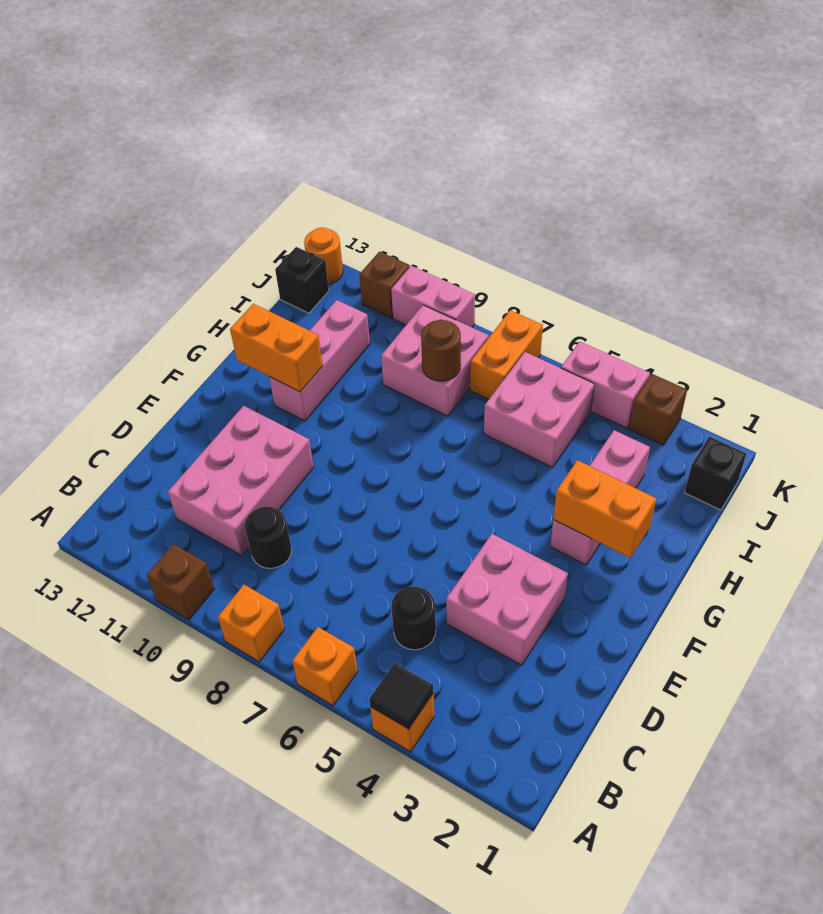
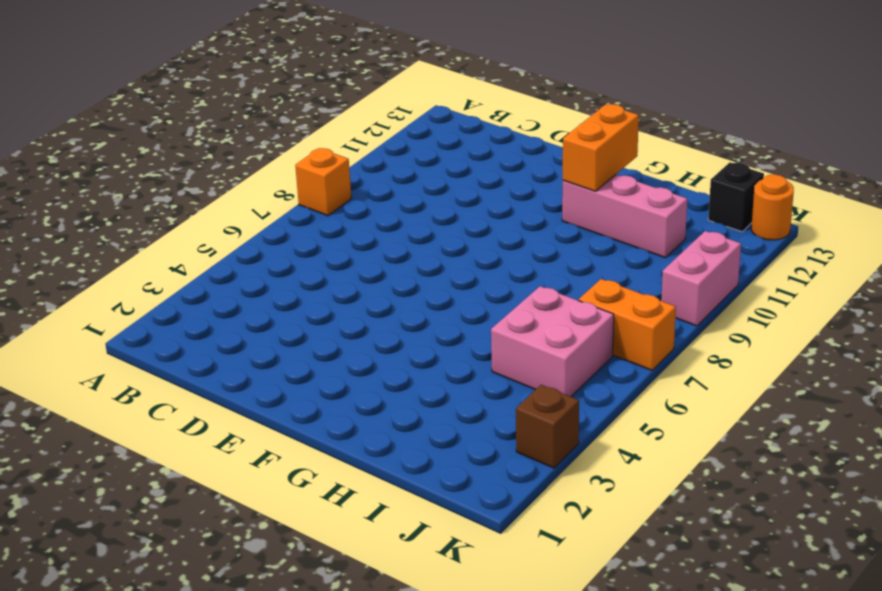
none -> orange brick A4 level 1
none -> orange brick A6 level 1
none -> brown brick A10 level 1

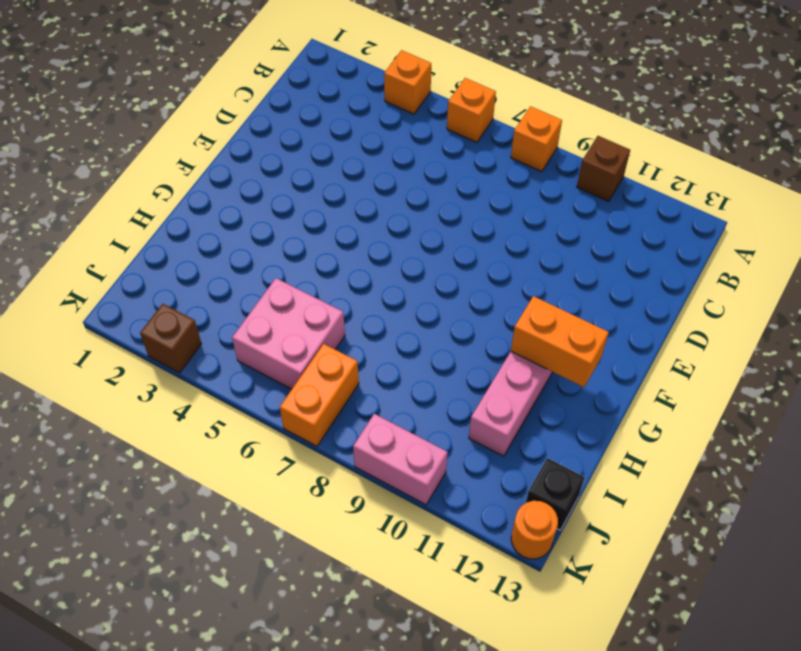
none -> black round brick C5 level 1
none -> black round brick C9 level 1
none -> pink brick C10:E11 level 1

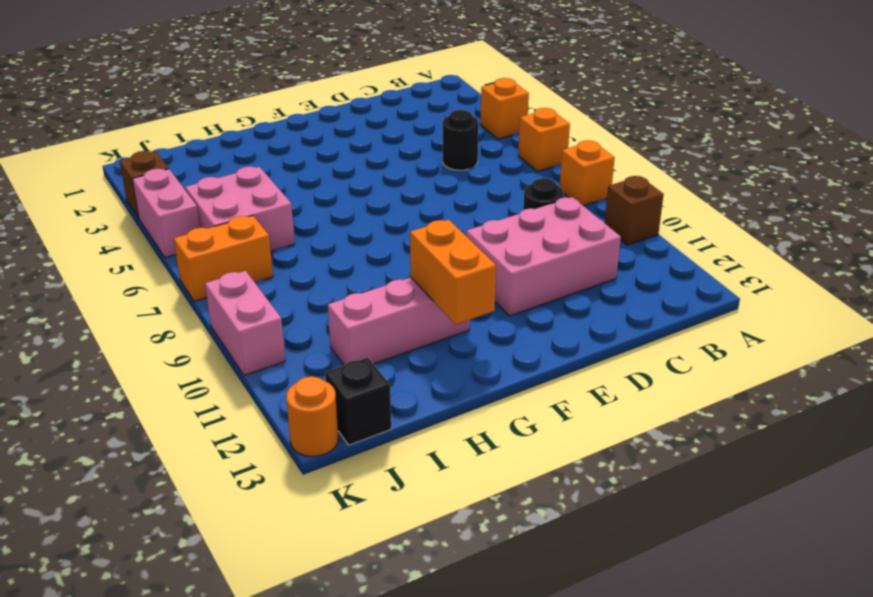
none -> pink brick D3:E4 level 1
none -> pink brick G3:I3 level 1
none -> pink brick I8:J9 level 1

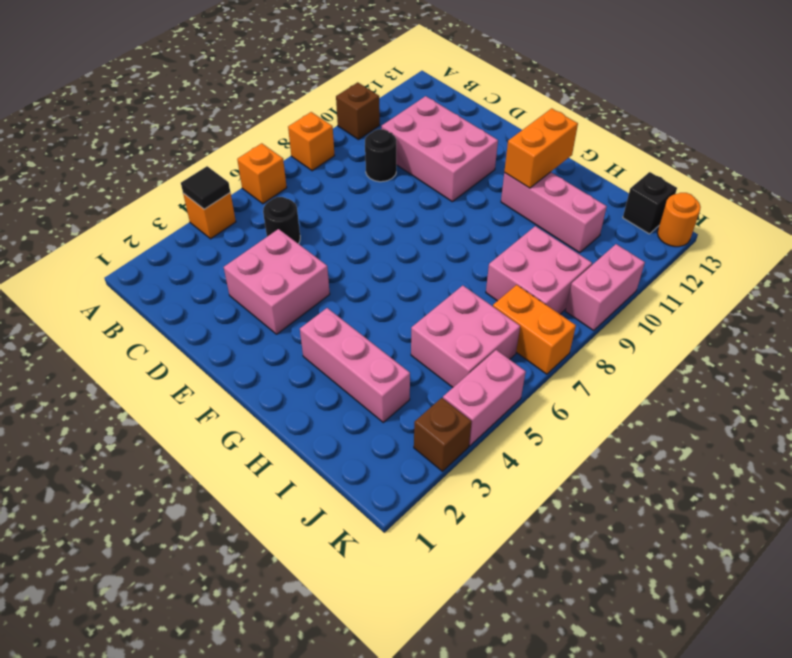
none -> black brick J1 level 1
none -> brown brick K11 level 1
none -> orange brick G2:G3 level 2

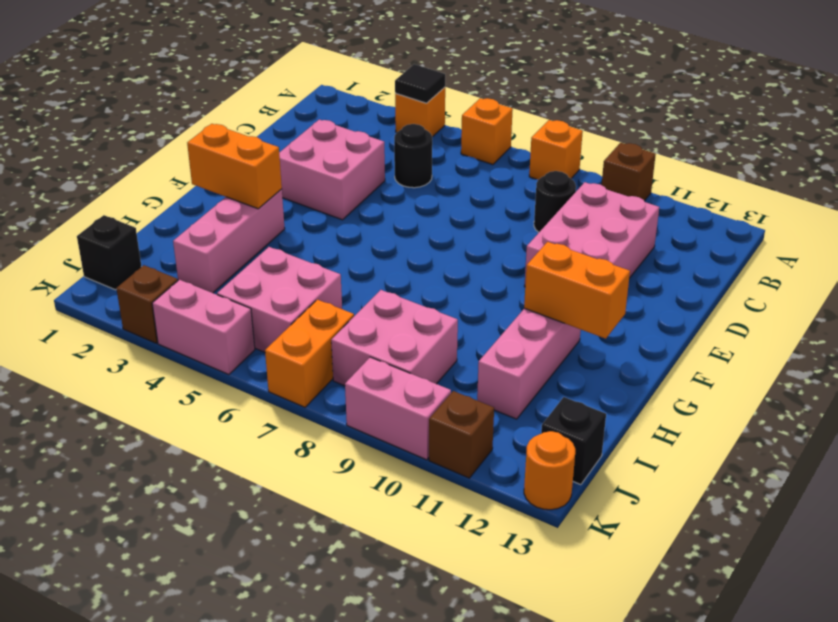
none -> brown round brick I8 level 2

